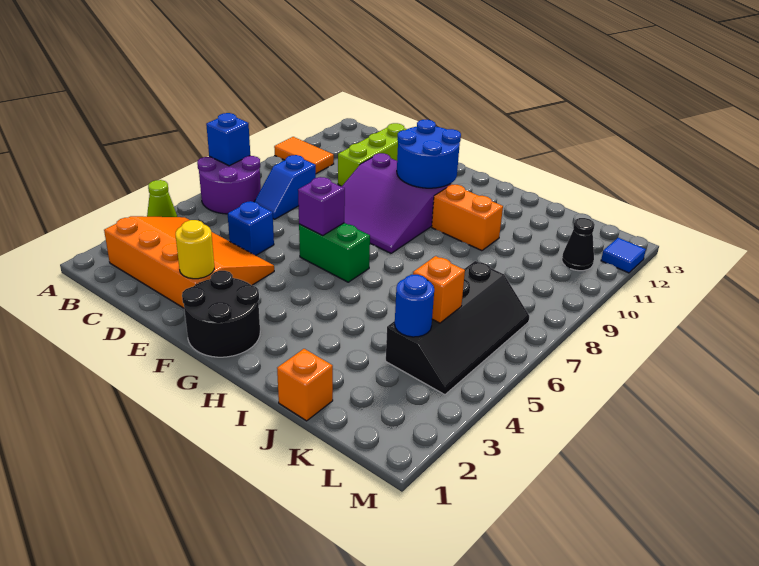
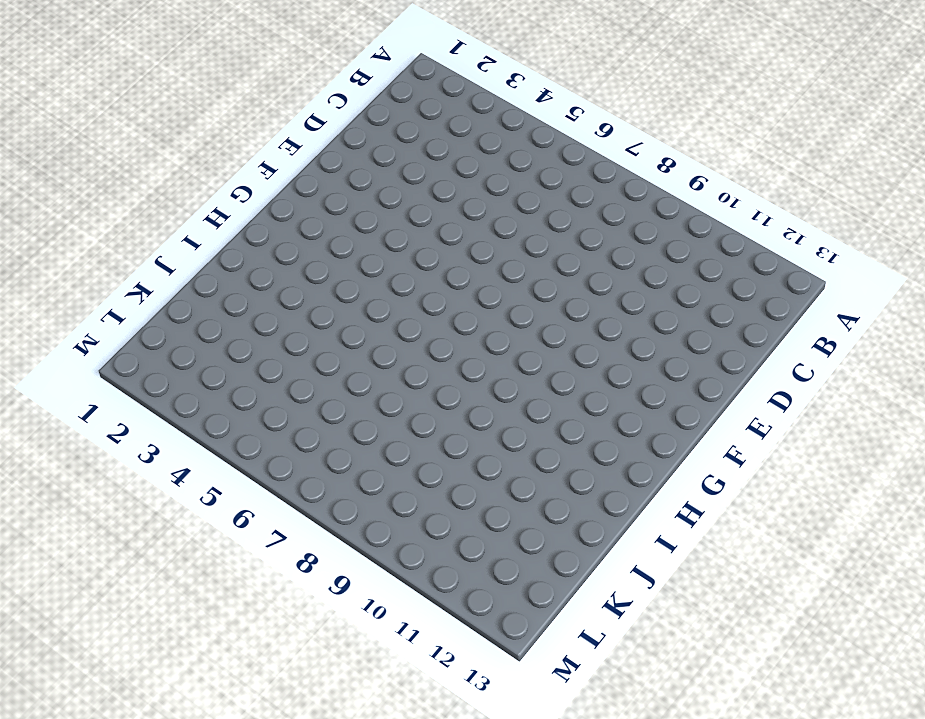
none -> lime cone A4 level 1
none -> purple round brick A6:B7 level 1
none -> orange tile A10:B10 level 1

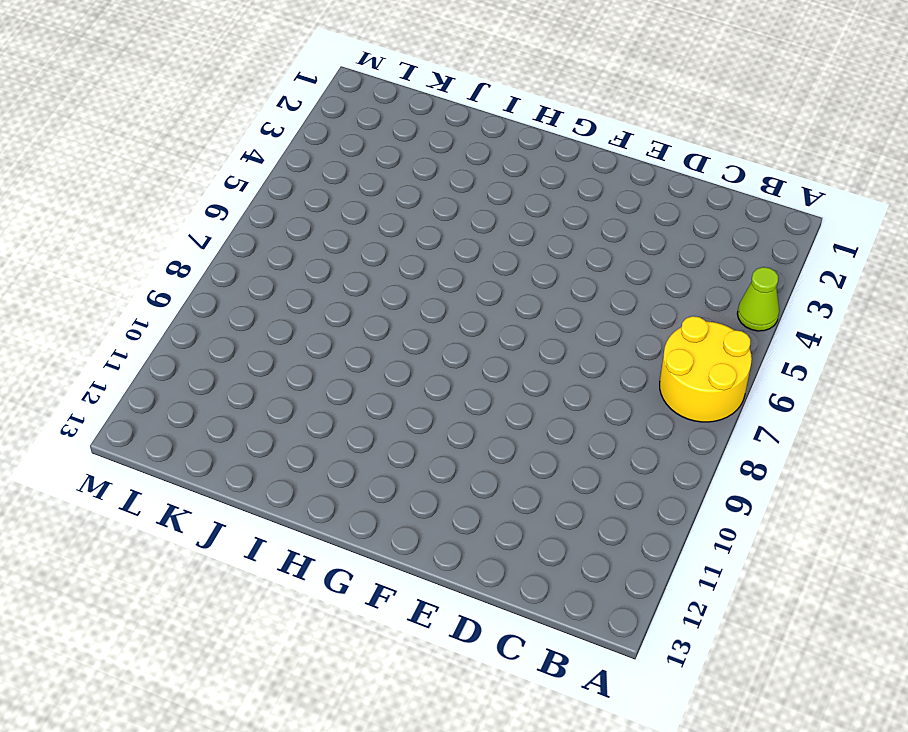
yellow round brick A6:B7 level 1 -> purple round brick A6:B7 level 1
none -> orange tile A10:B10 level 1
none -> orange slope B2:E4 level 1 top 2
none -> blue slope C7:C8 level 1 top 8

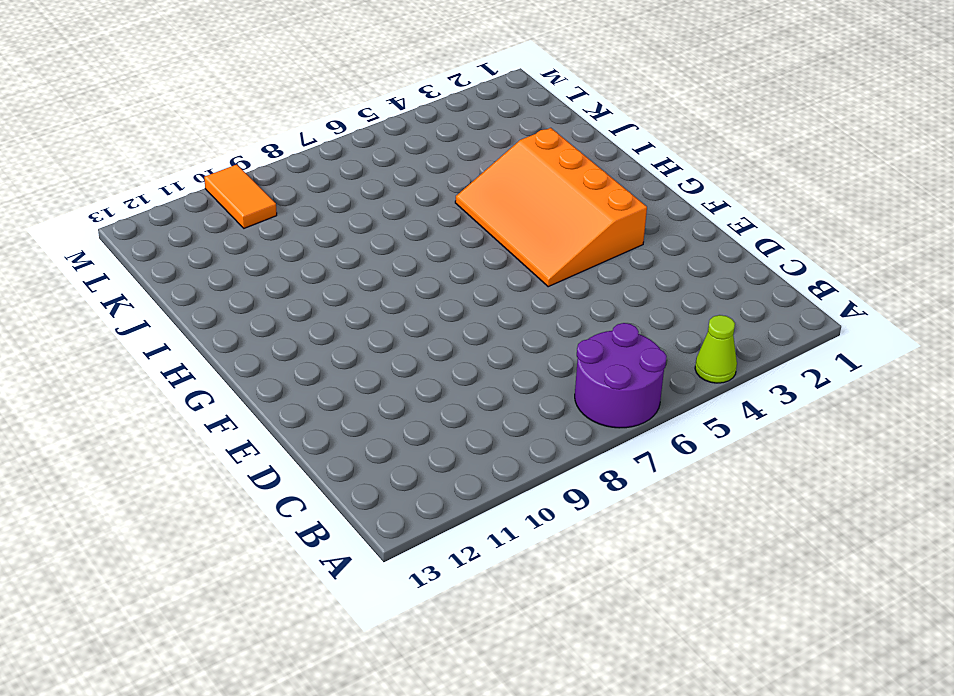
orange slope F3:I5 level 1 top 3 -> orange slope B2:E4 level 1 top 2
orange tile L10:M10 level 1 -> orange tile A10:B10 level 1
none -> blue slope C7:C8 level 1 top 8
none -> blue brick D5 level 1
none -> lime brick D10:D12 level 1

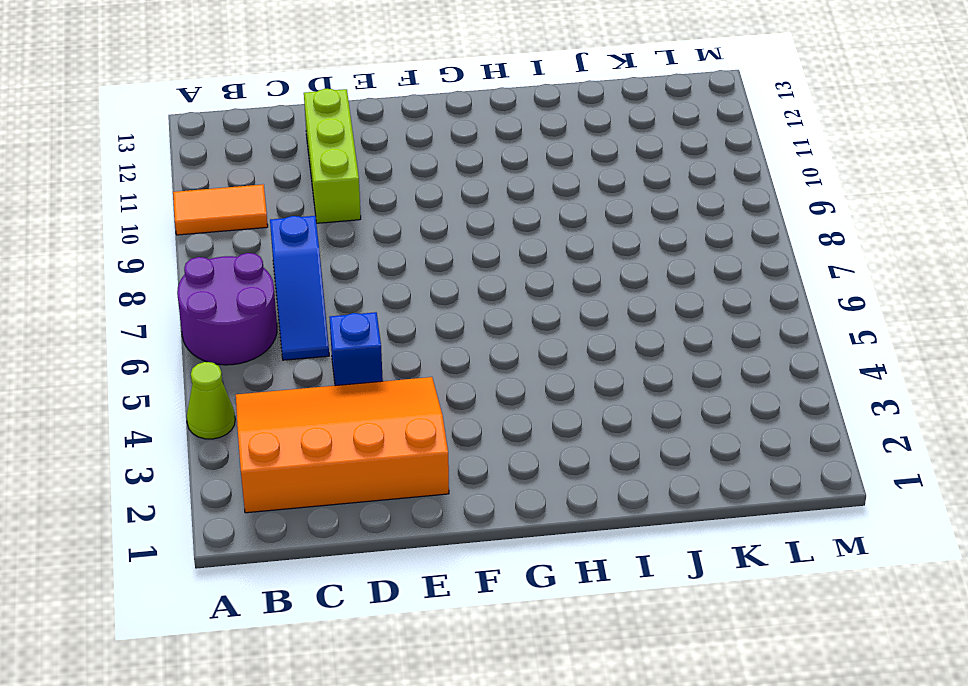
blue slope C6:C8 level 1 top 8 -> blue slope C7:C8 level 1 top 8
none -> purple slope E8:G10 level 1 top 10
none -> black round brick F1:G2 level 1
none -> green brick F6:G6 level 1

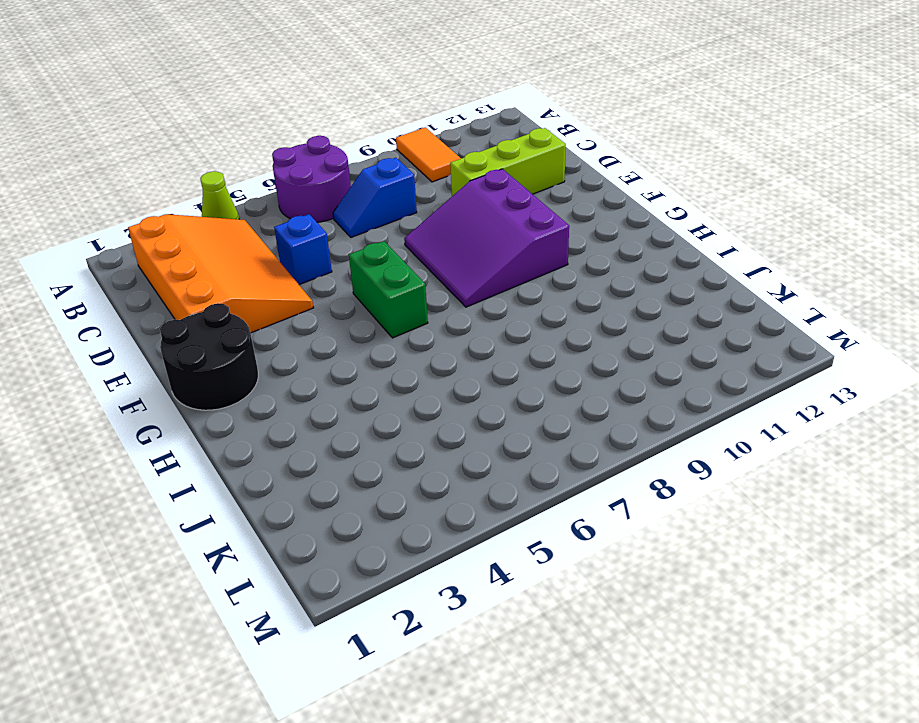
none -> orange brick H10:I10 level 1
none -> orange brick J1 level 1
none -> black slope K4:L7 level 1 top K

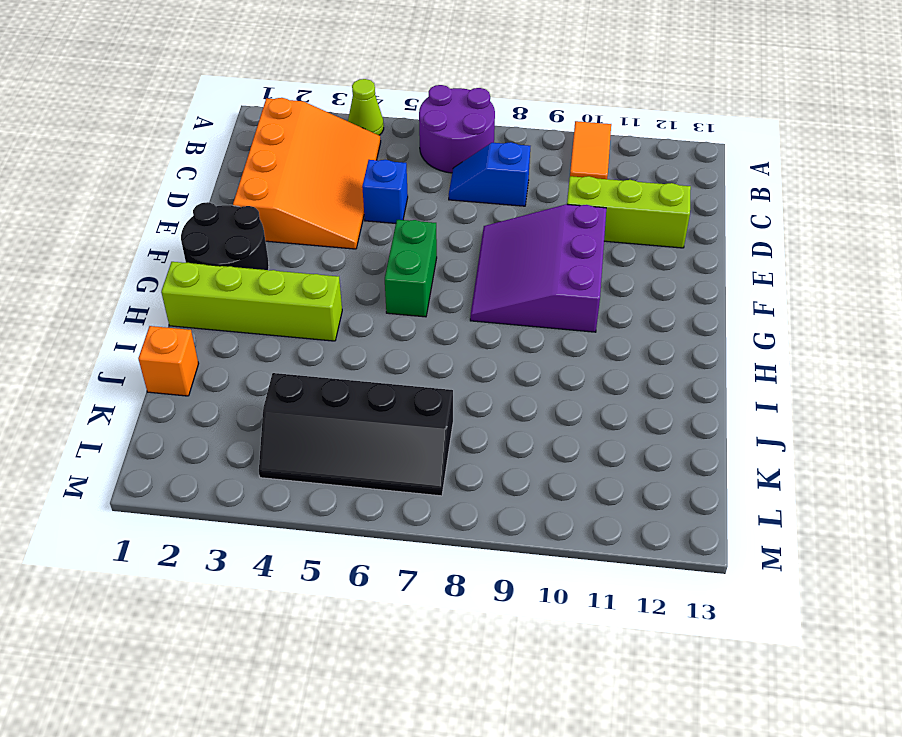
lime brick H1:H4 level 1 -> none
none -> orange brick H10:I10 level 1
none -> black cone L11 level 1
none -> blue tile M12 level 1

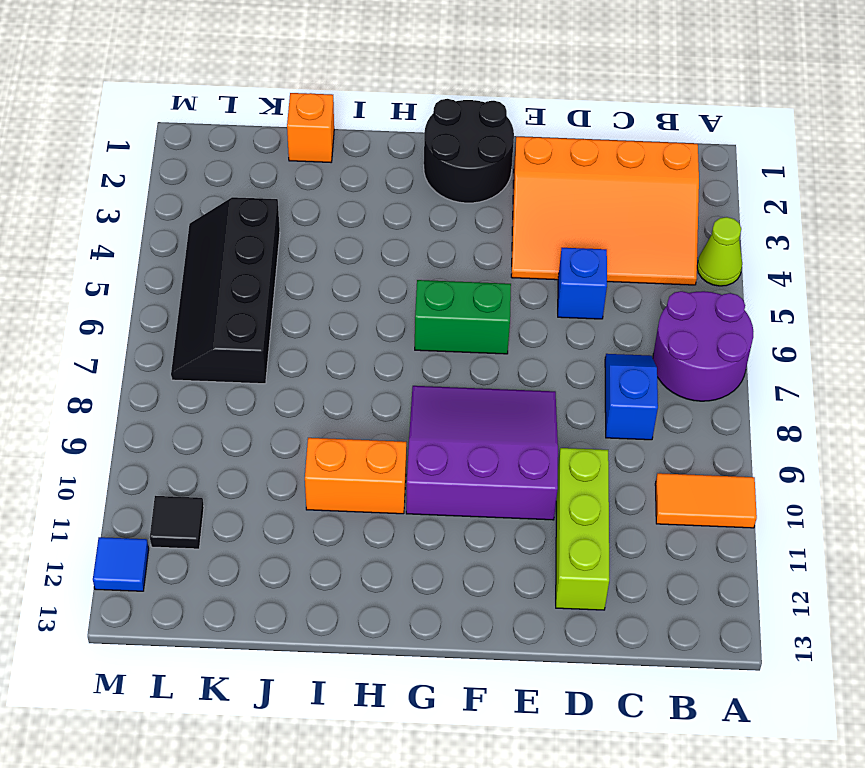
black tile L11 level 1 -> black cone L11 level 1
none -> blue brick A7 level 2
none -> yellow round brick E2 level 2
none -> purple brick F6 level 2

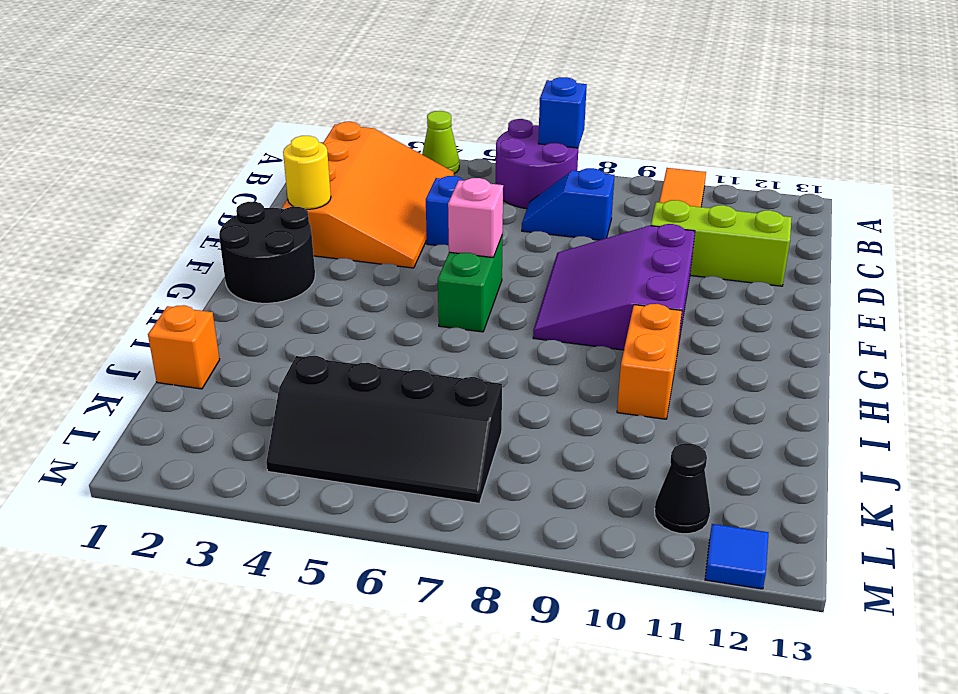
pink brick F6 level 2 -> purple brick F6 level 2
none -> blue round brick F10:G11 level 2
none -> blue round brick K4 level 2
none -> orange brick K5 level 2

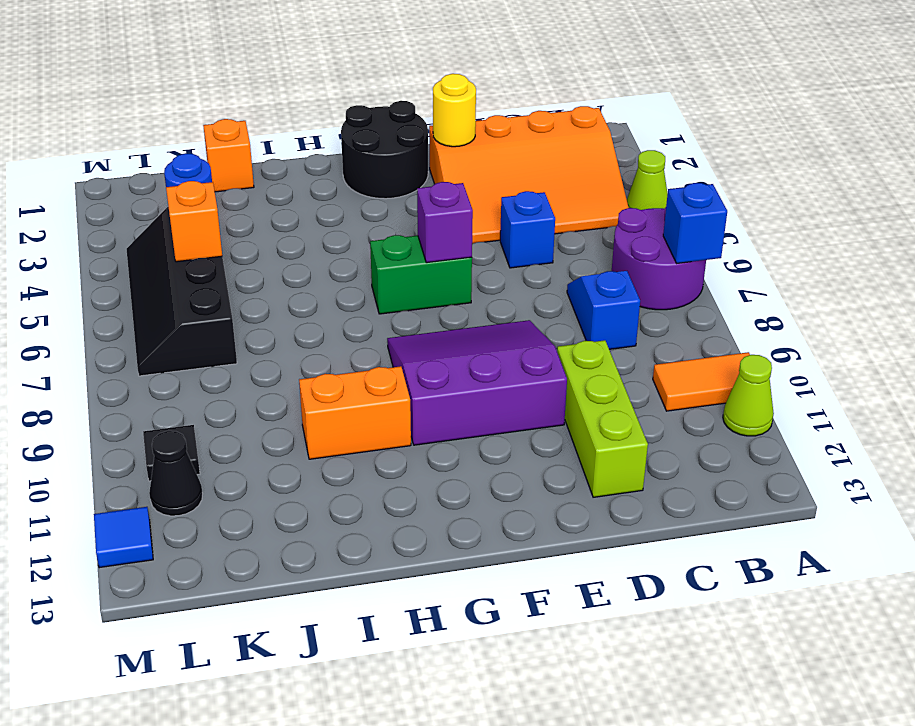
lime cone A11 level 1 -> none
black tile L10 level 1 -> none
none -> blue round brick F10:G11 level 2

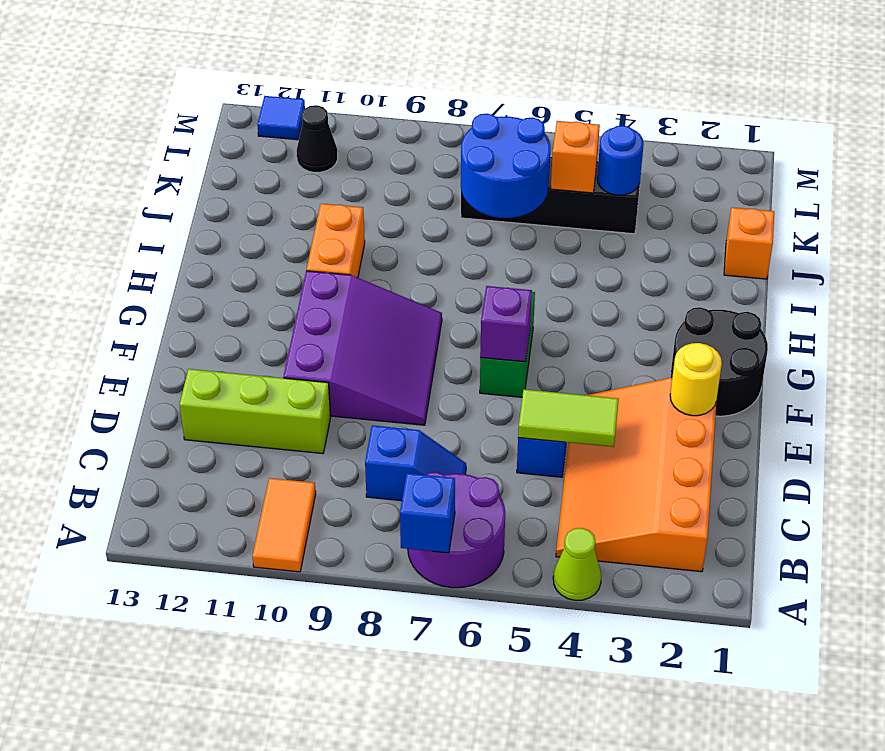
lime tile D4:D5 level 2 -> none
blue round brick J6:K7 level 2 -> blue round brick F10:G11 level 2

